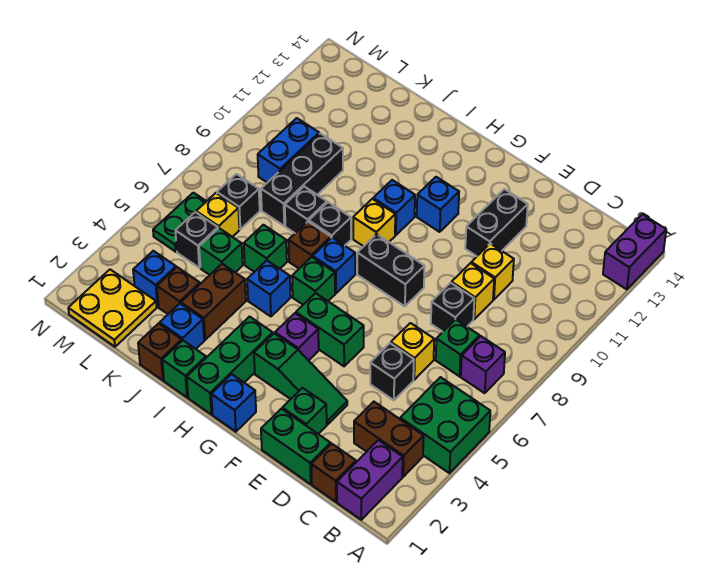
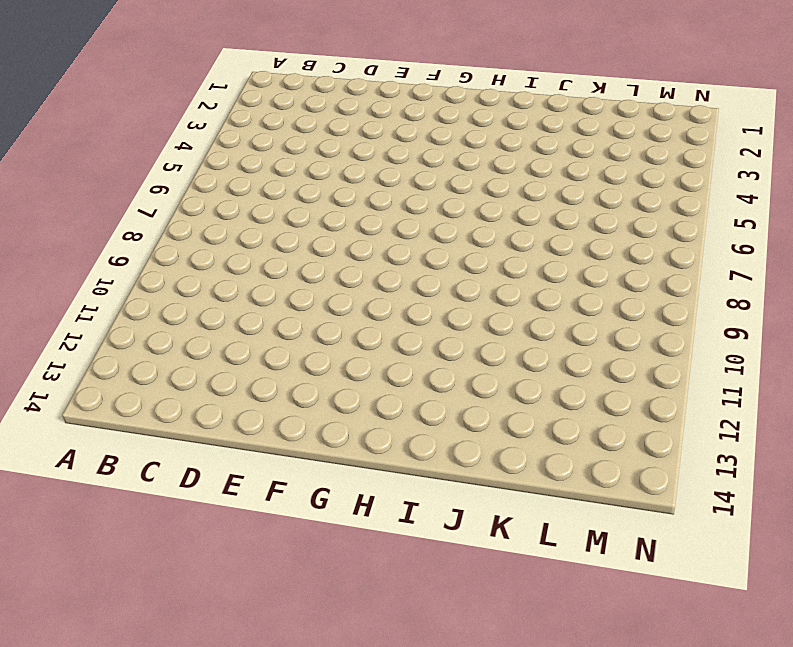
none -> green brick A4:B5 level 1
none -> purple brick A13:A14 level 1
none -> purple brick B1:B2 level 1
none -> brown brick B3:C3 level 1

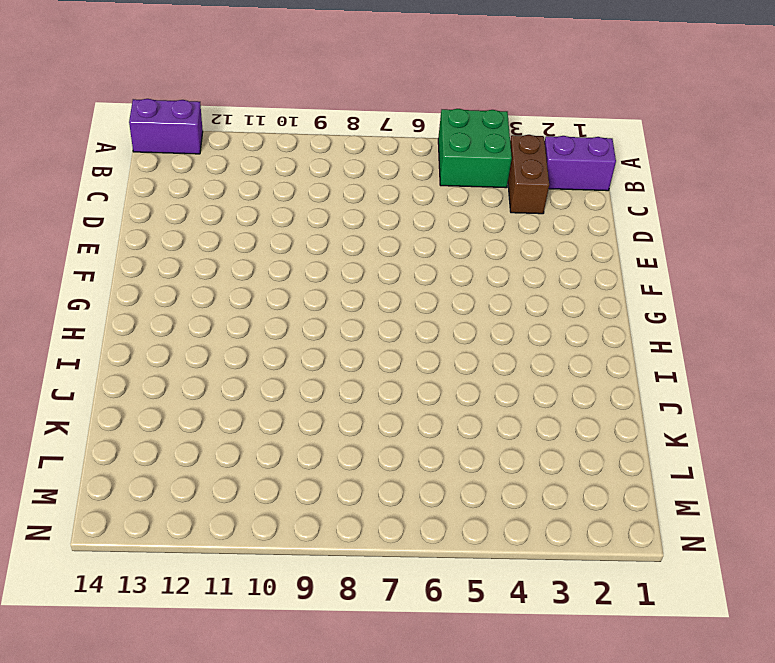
none -> purple brick B7 level 1
none -> brown brick C1 level 1
none -> green brick C7 level 1
none -> green brick D1:E1 level 1

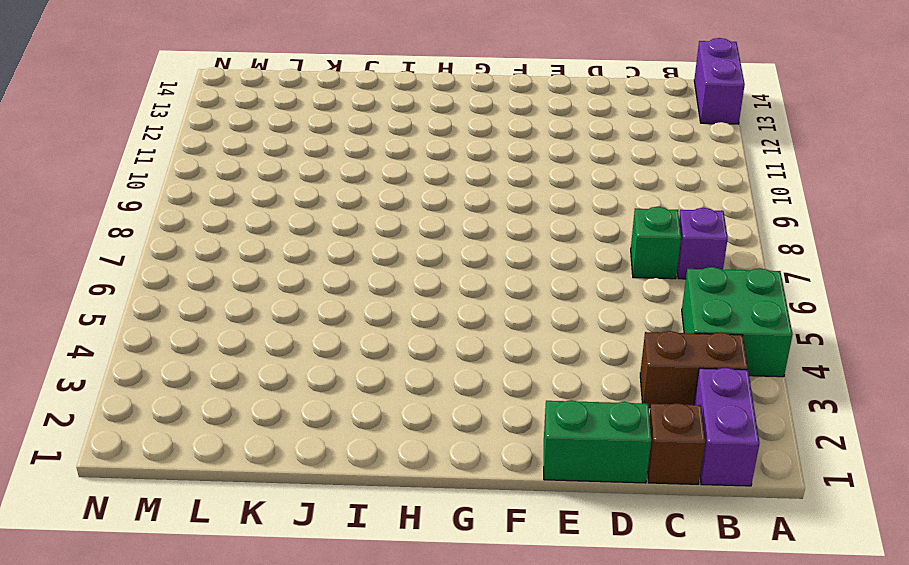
none -> black brick D5 level 1
none -> yellow brick D6 level 1
none -> black brick D8 level 1
none -> yellow brick D9 level 1

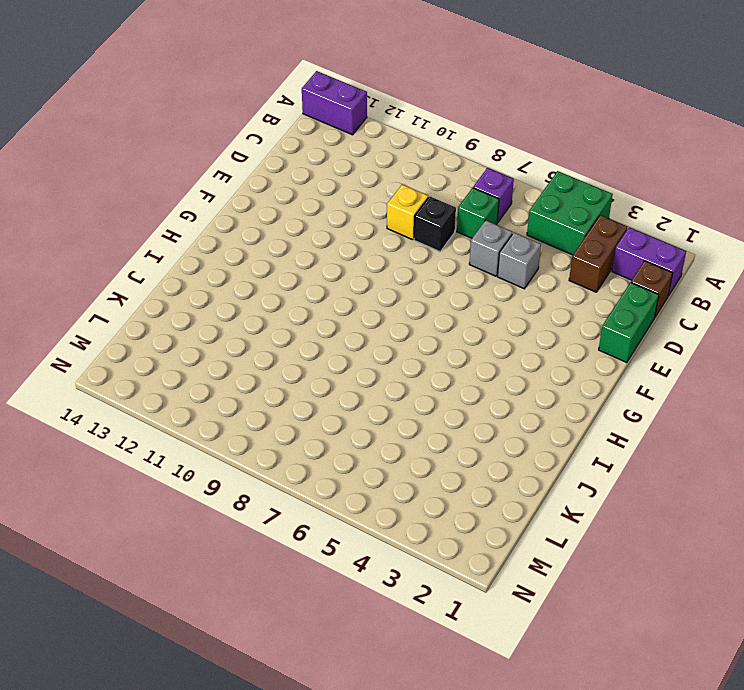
grey brick D5 level 1 -> black brick D5 level 1
grey brick D6 level 1 -> yellow brick D6 level 1
none -> yellow brick D10 level 1
none -> green brick E2 level 1
none -> green slope E3:G3 level 1 top G
none -> black brick E11:E12 level 1

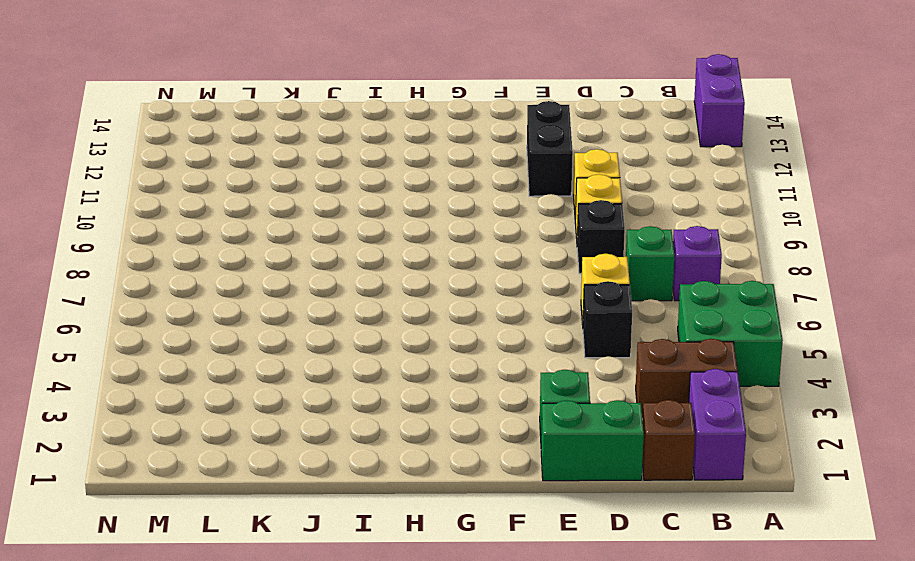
none -> green slope E3:G3 level 1 top G
none -> green brick F5:G5 level 1
none -> black brick F8:G8 level 1
none -> blue brick G1 level 1

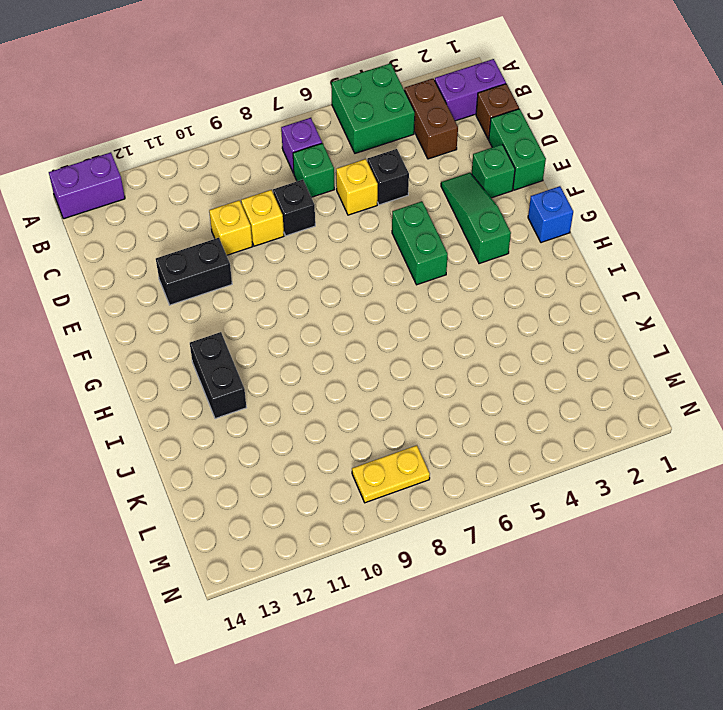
black brick H12:I12 level 1 -> black brick F8:G8 level 1
yellow plate M8:M9 level 1 -> none
none -> purple brick G4 level 1
none -> blue brick G11 level 1
none -> green brick H1:H3 level 1
none -> green brick H6 level 1

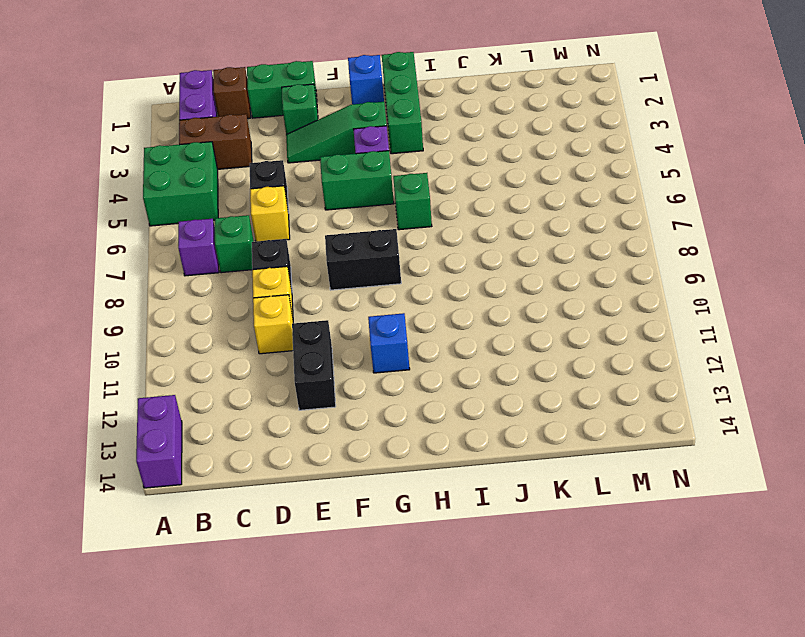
none -> blue brick H7 level 1
none -> yellow brick H9 level 1
none -> blue brick H10 level 1
none -> green brick I1 level 1

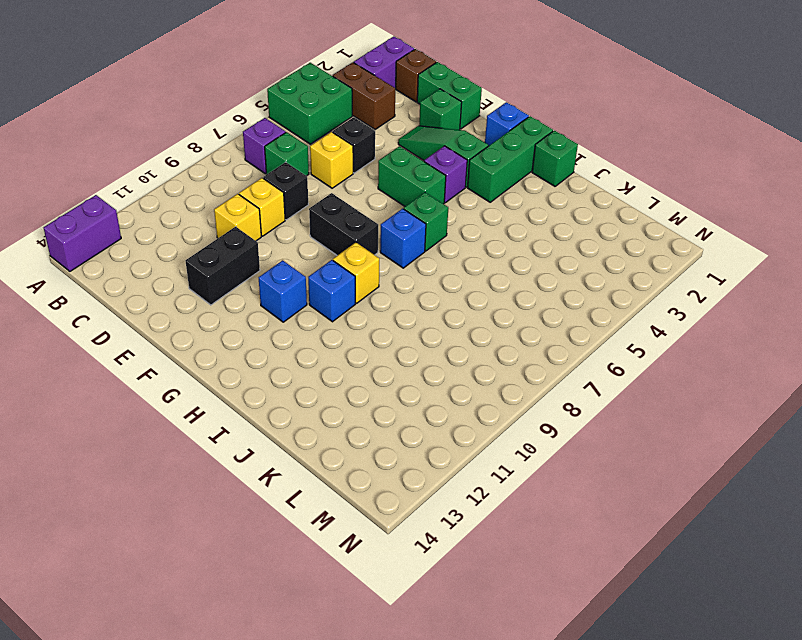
none -> blue brick I5 level 1
none -> brown brick I7 level 1
none -> black brick I8 level 1
none -> brown brick J1 level 1

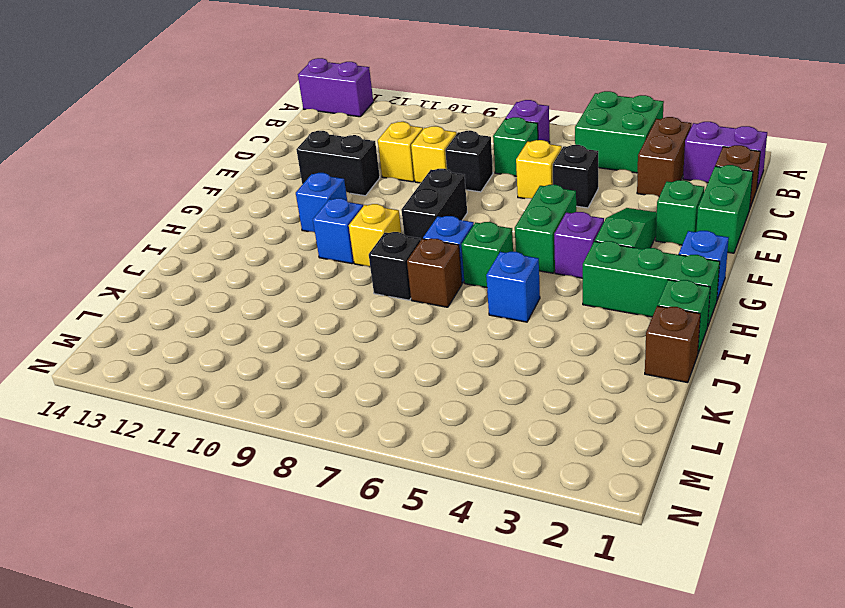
none -> blue brick J2 level 1
none -> brown brick J3:J4 level 1
none -> green brick J6 level 1
none -> black brick J8 level 1

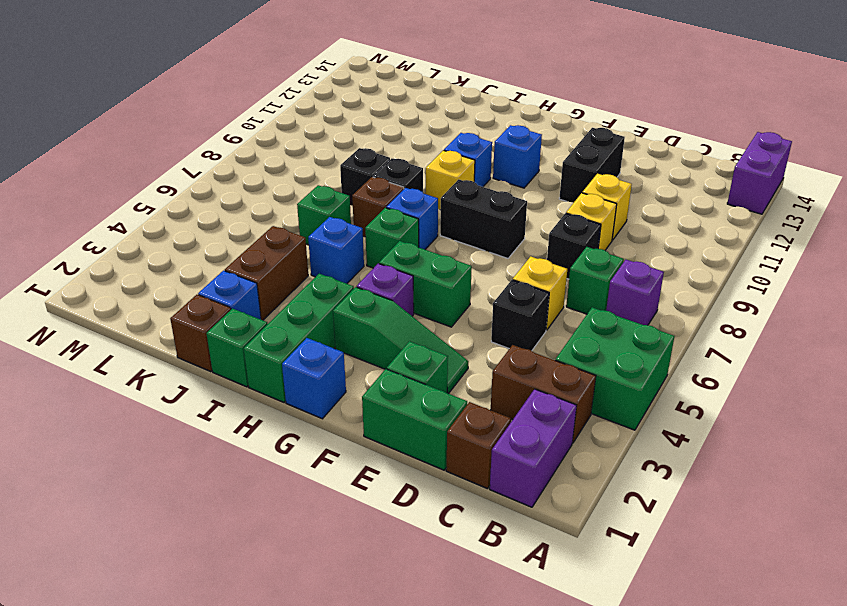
none -> brown brick K3 level 1
none -> green brick K5 level 1
none -> black brick K8:K10 level 1
none -> yellow plate L1:M2 level 1

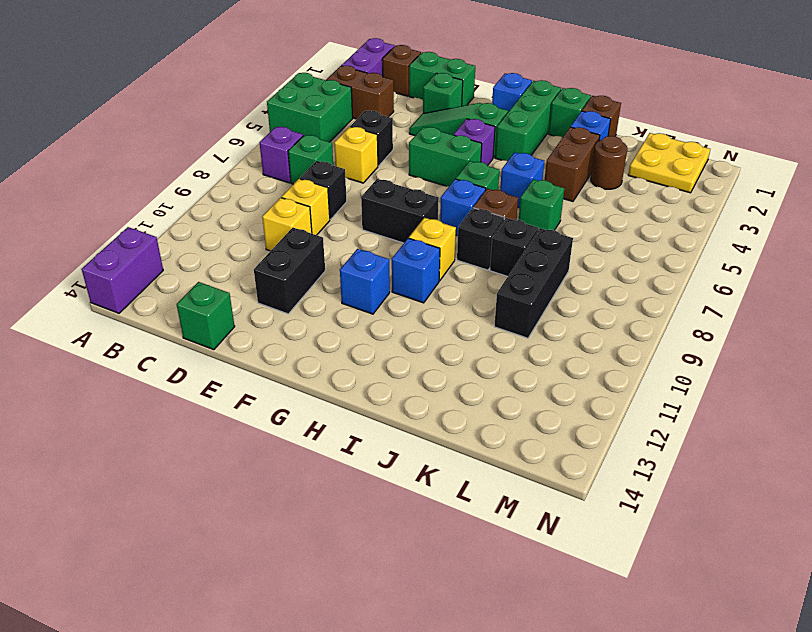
green brick D14 level 1 -> green brick K5 level 1
brown round brick K3 level 1 -> brown brick K3 level 1
none -> blue brick L3 level 1
none -> black brick L5 level 1
none -> yellow brick L6 level 1
none -> black brick L7 level 1

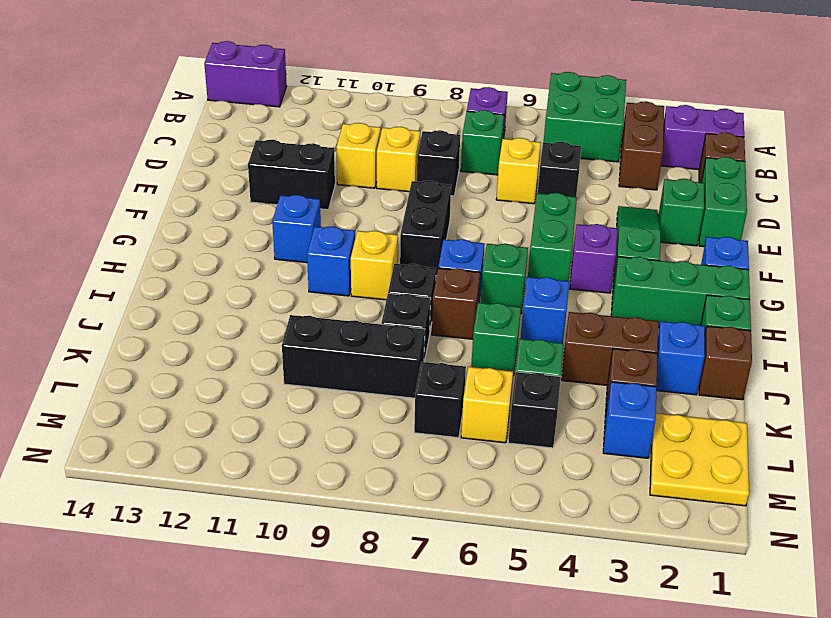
none -> blue brick L9:L10 level 1
none -> green plate M5:M6 level 1

